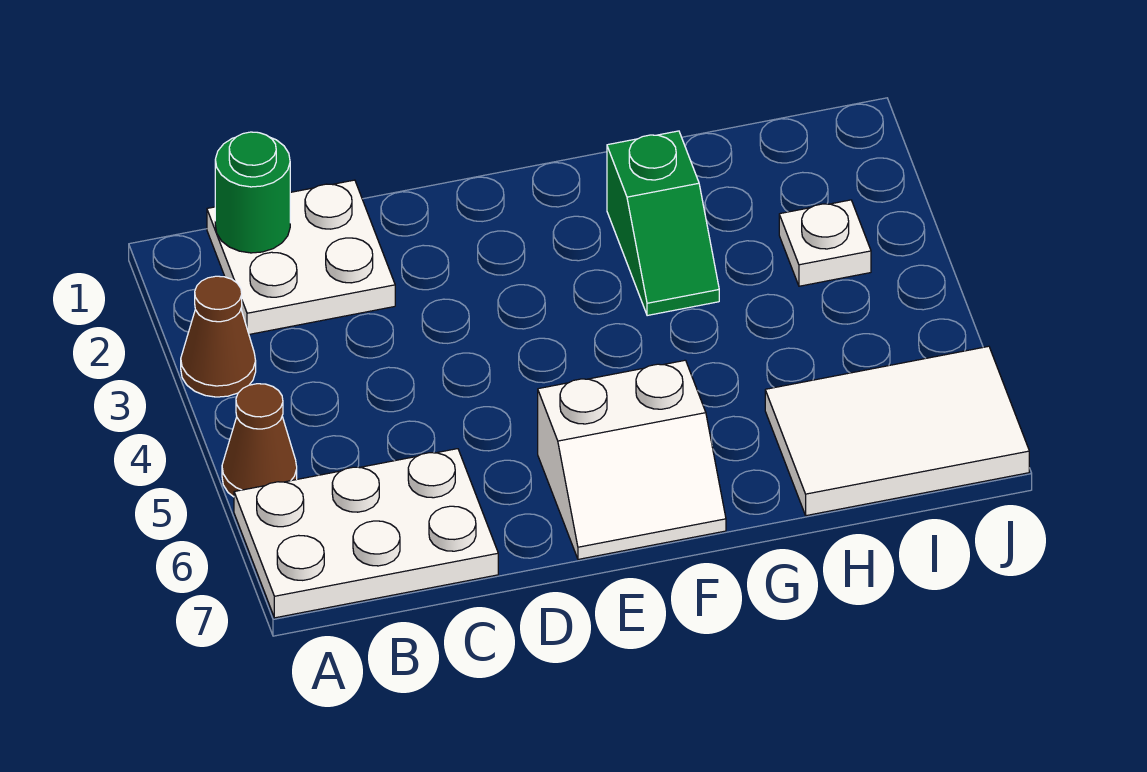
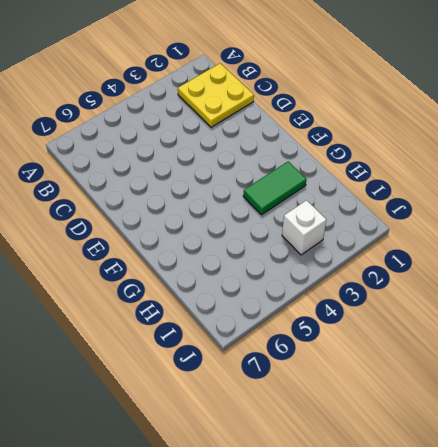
yellow plate B1:C2 level 1 -> white plate B1:C2 level 1
green tile G2:G3 level 1 -> green slope G2:G3 level 1 top 2
white brick I3 level 1 -> white plate I3 level 1
none -> brown cone A3 level 1
none -> brown cone A5 level 1

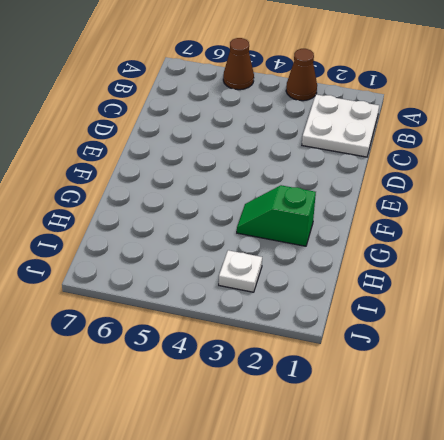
none -> white plate A6:C7 level 1
none -> white slope E6:F7 level 1 top 6

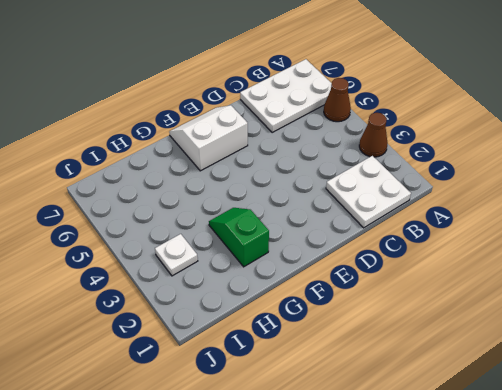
none -> white tile H6:J7 level 1
none -> green round brick B1 level 2

